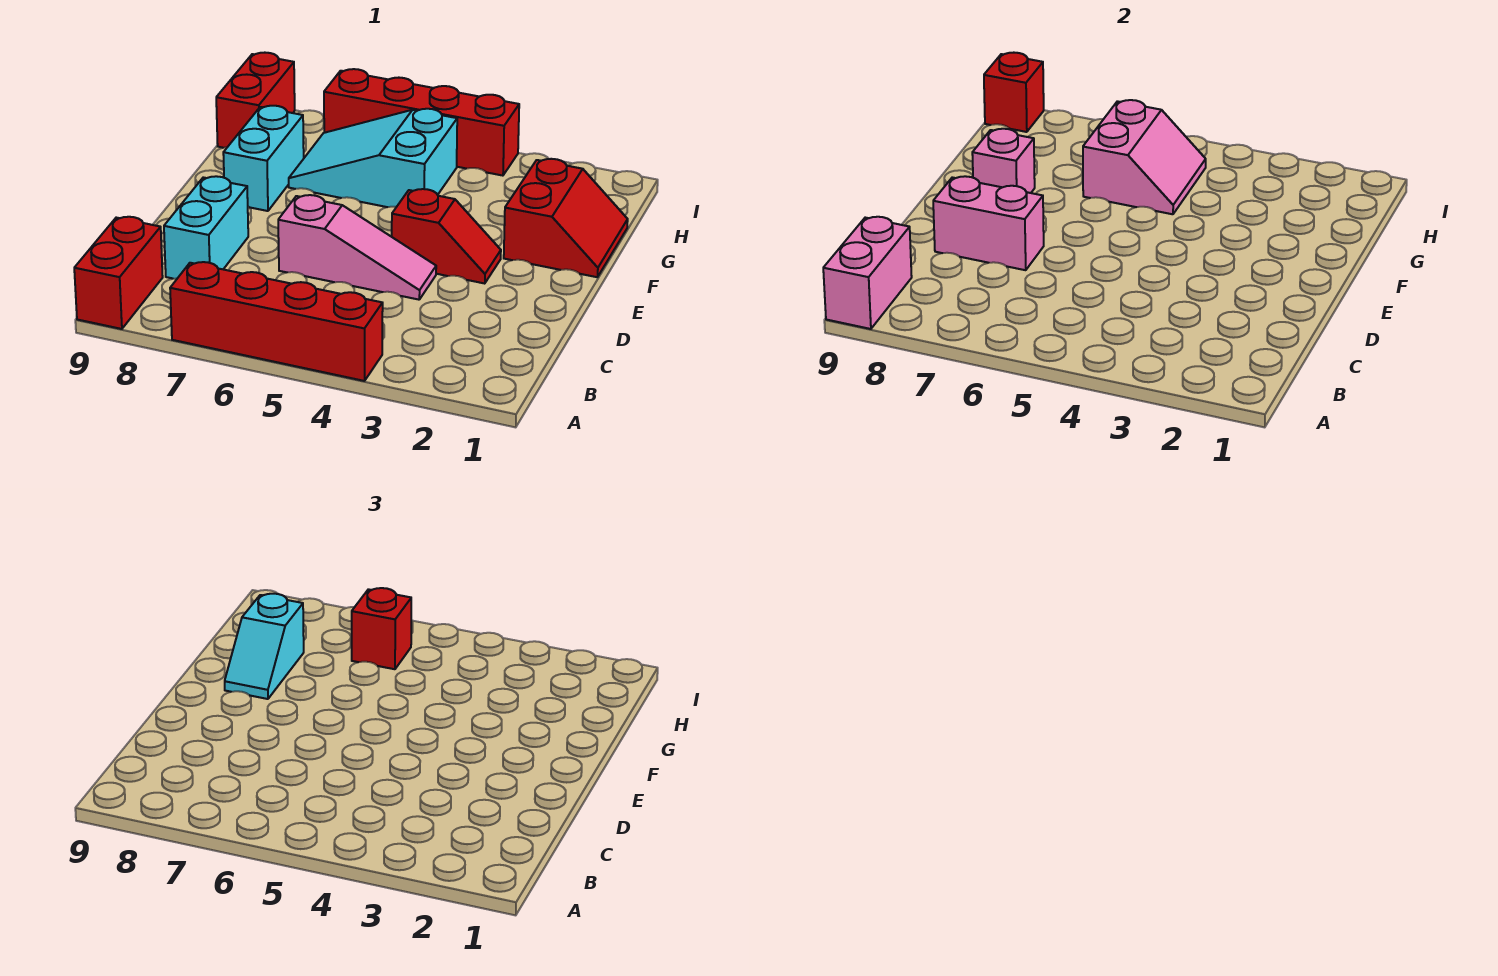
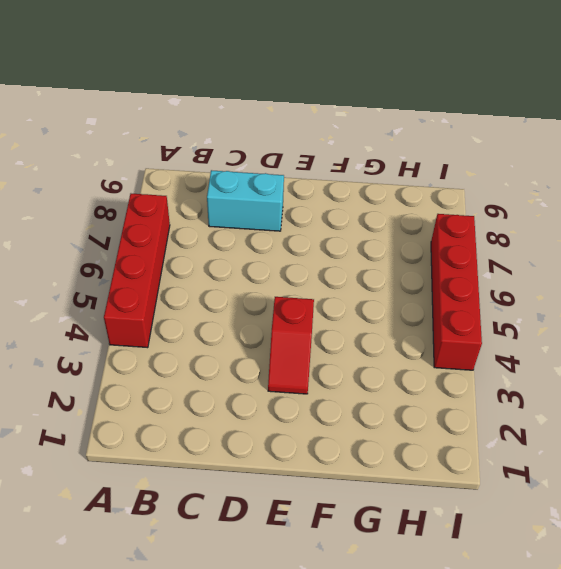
none -> red brick A9:B9 level 1
none -> pink slope D4:D6 level 1 top 6
none -> red slope F1:G2 level 1 top 2

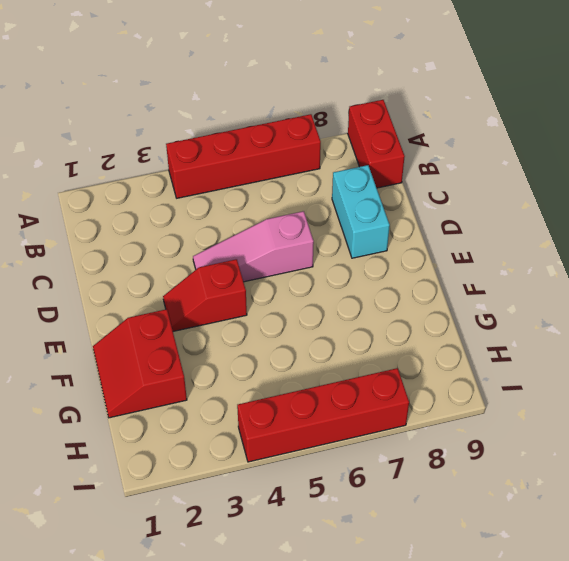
none -> cyan brick F8:G8 level 1
none -> cyan slope G5:H7 level 1 top 5
none -> red brick H9:I9 level 1

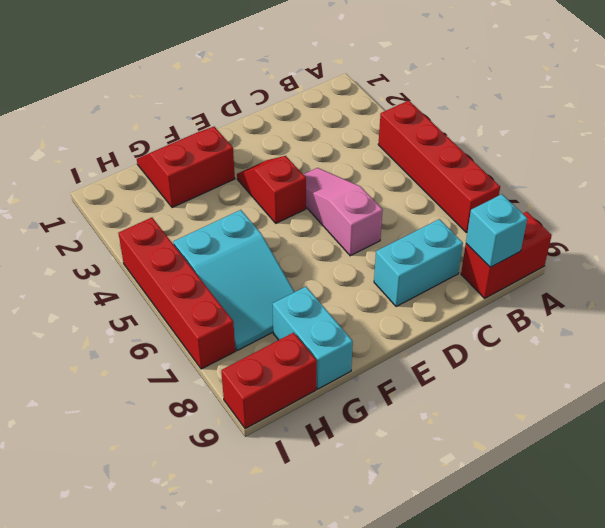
cyan brick B9 level 2 -> pink brick A9:B9 level 2
cyan brick G8:G9 level 1 -> cyan brick F8:G8 level 1
none -> pink brick D7:D8 level 2
none -> pink brick F8 level 2
none -> pink slope G5:H6 level 2 top 6

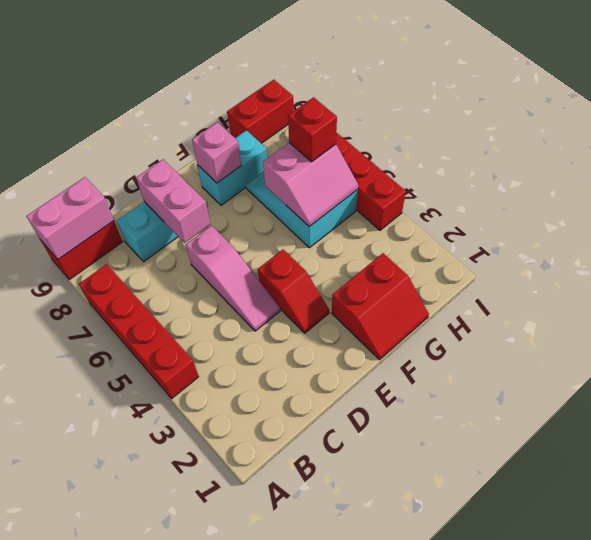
none -> red brick I9 level 2
none -> cyan slope F8:G8 level 3 top G

